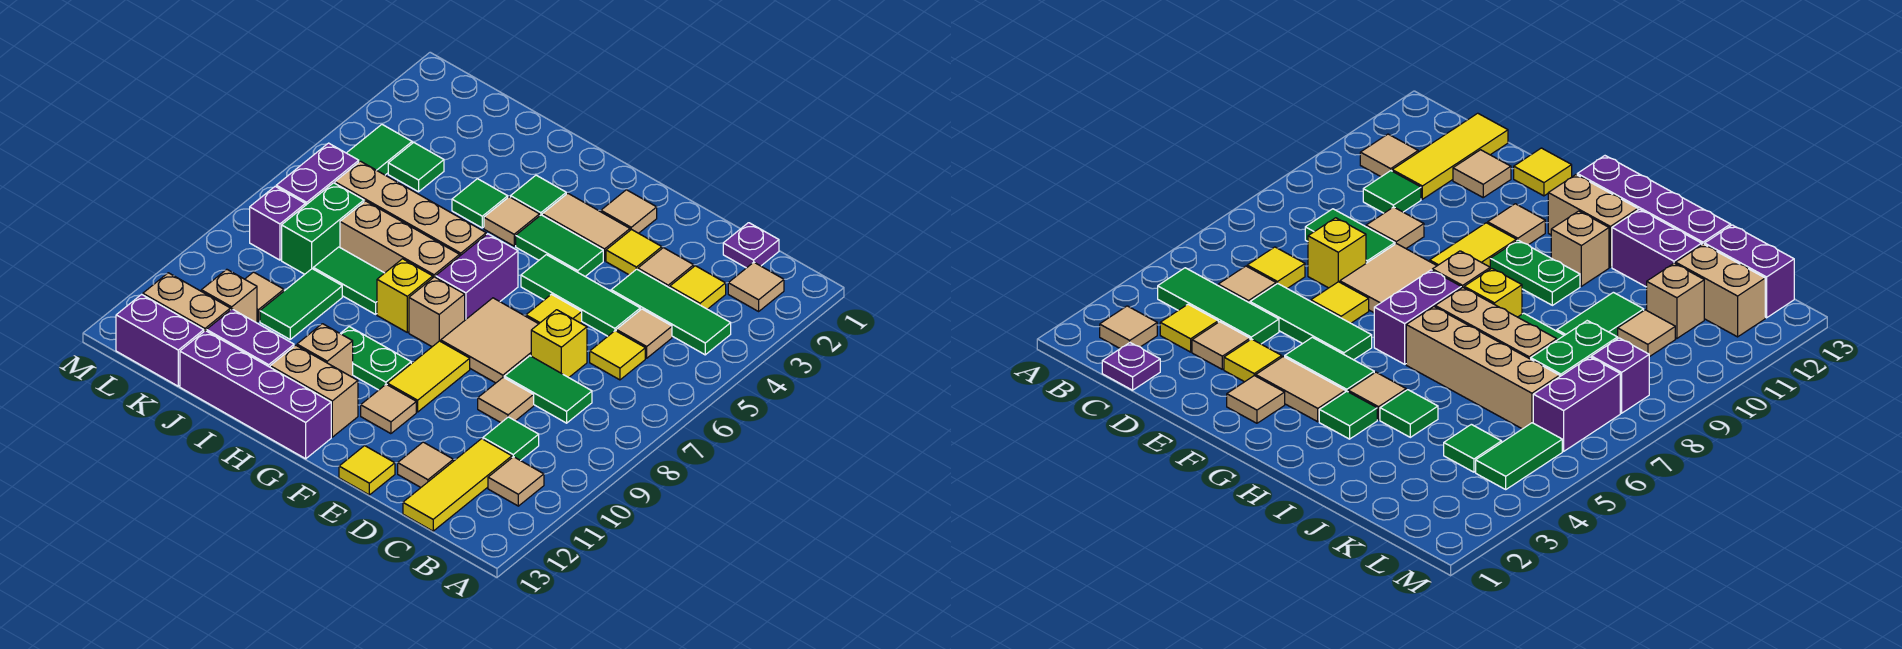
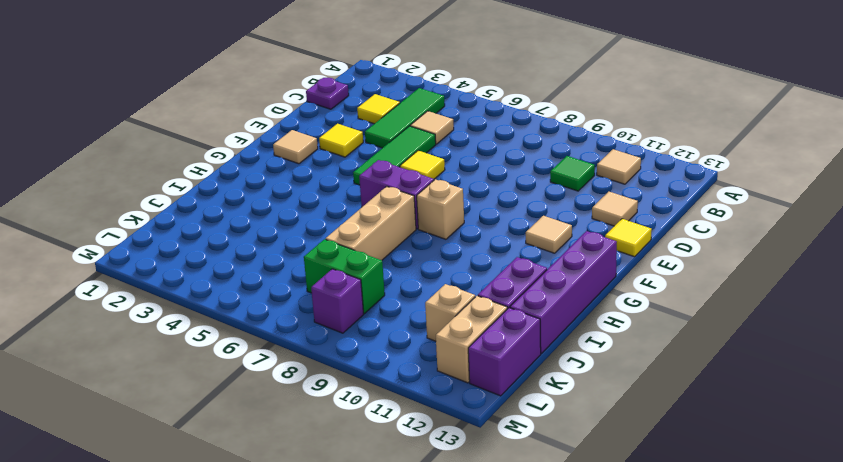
none -> tan tile B2 level 1
none -> yellow tile C6 level 1
none -> green tile C8:D8 level 1
none -> yellow tile C11:C13 level 1

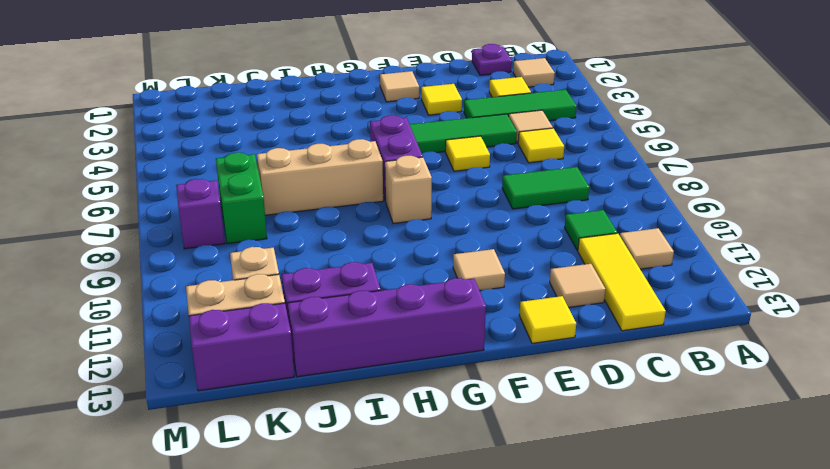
none -> tan tile D3 level 1
none -> yellow brick D7 level 1
none -> tan tile D9 level 1
none -> tan tile E7:F8 level 1

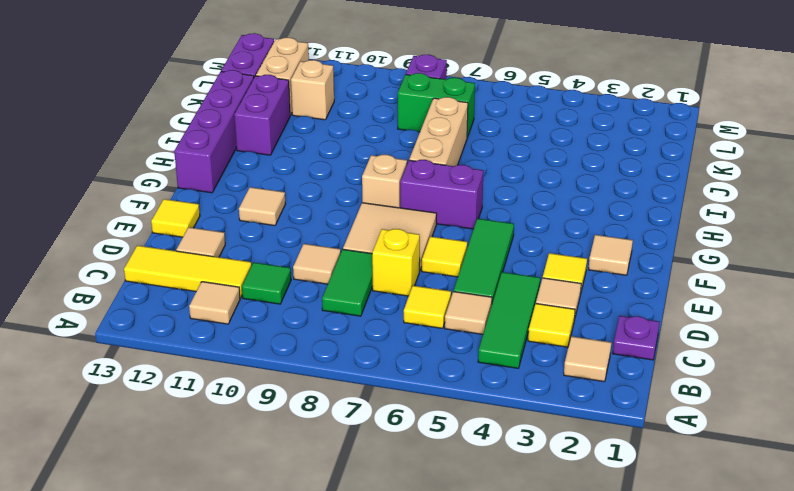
none -> tan tile F3:G3 level 1
none -> green tile F4:G4 level 1
none -> yellow tile F9:F10 level 1
none -> green plate G10:H10 level 1

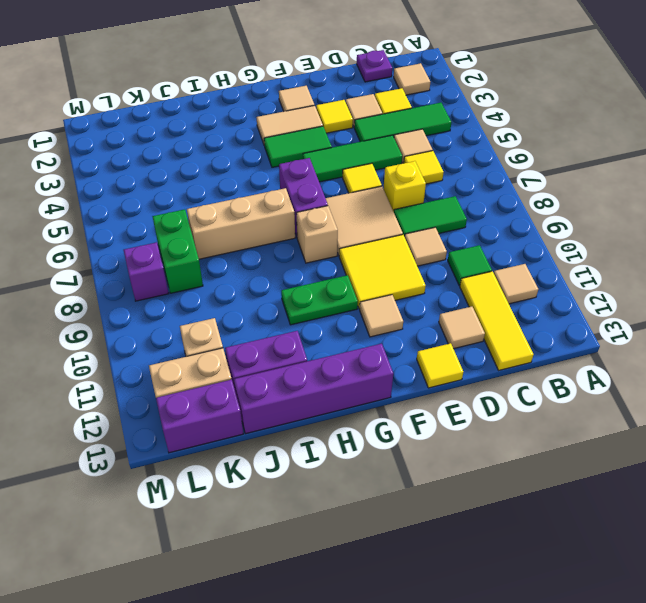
yellow tile E9:F10 level 1 -> yellow tile F9:F10 level 1
none -> tan brick G12:H12 level 1
none -> green tile H3 level 1
none -> tan tile H4 level 1
none -> tan brick H6:K6 level 1

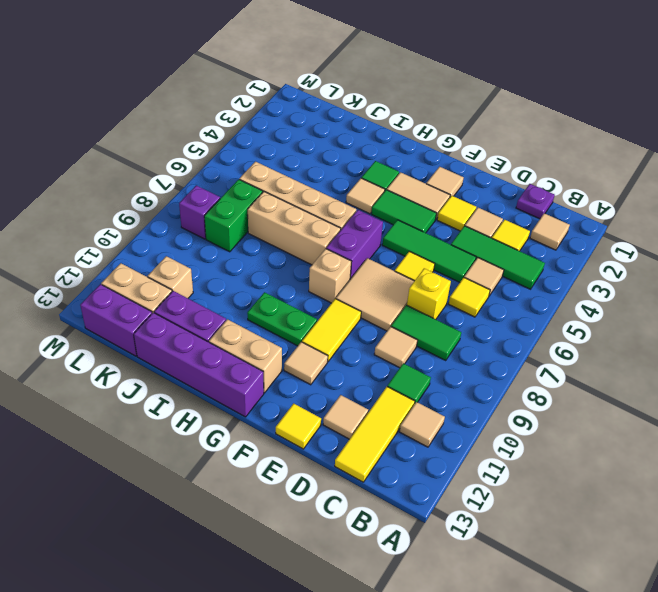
none -> yellow brick H8 level 1
none -> tan brick H11 level 1
none -> green tile I4 level 1
none -> green tile I8:J8 level 1

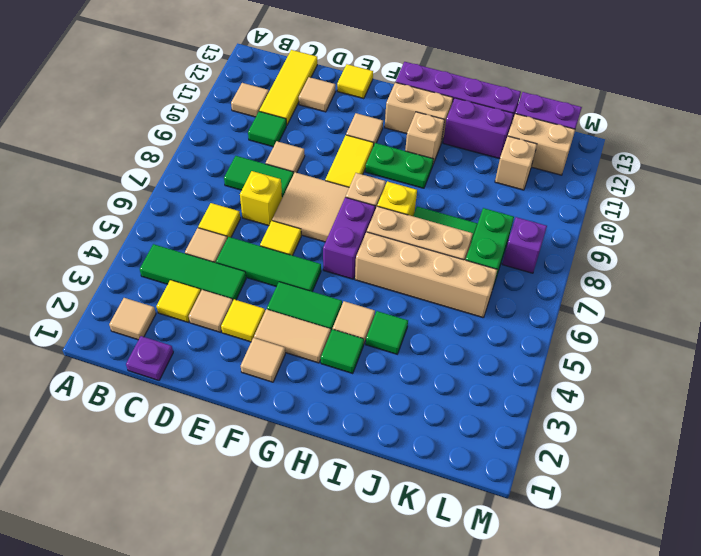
none -> green tile J9:J10 level 1
none -> green tile K4 level 1
none -> tan tile K10 level 1
none -> green tile L4:L5 level 1

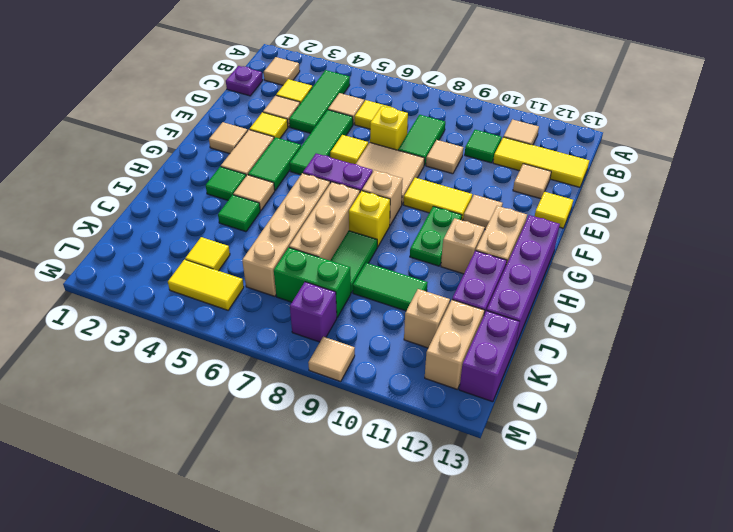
yellow tile K4 level 1 -> green tile K4 level 1
yellow tile L4:L5 level 1 -> green tile L4:L5 level 1
tan tile M9 level 1 -> tan tile K10 level 1
none -> purple brick L6:L7 level 1

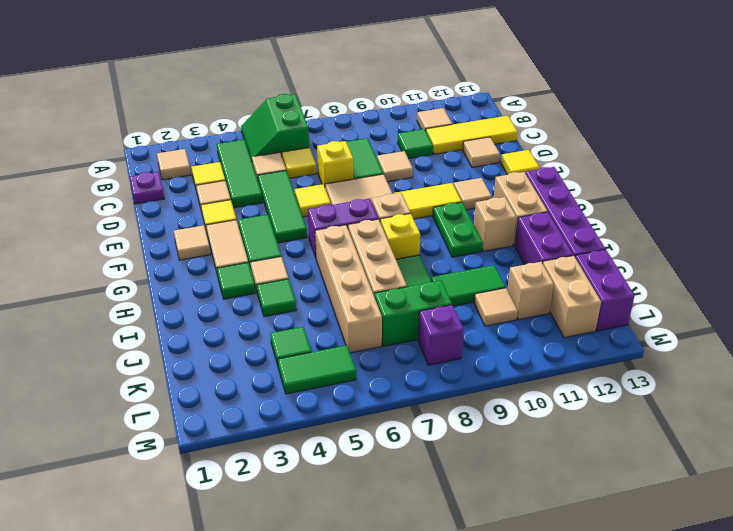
green slope A5:B6 level 1 top 6 -> none
none -> purple brick L6:L7 level 1

